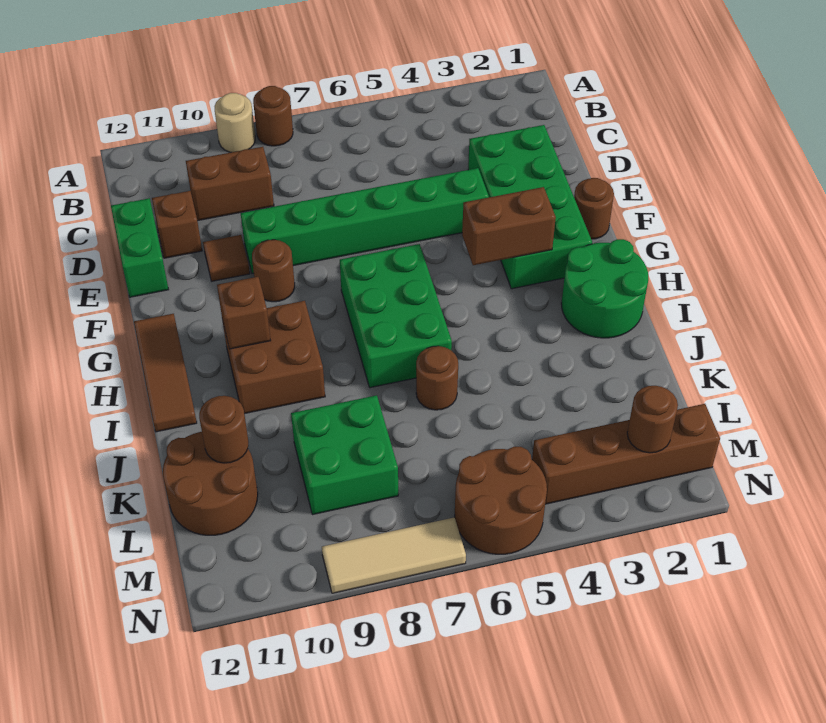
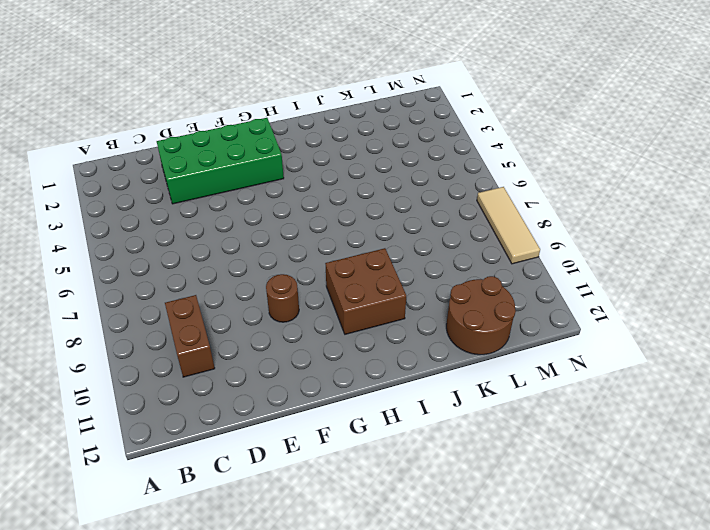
none -> brown round brick A8 level 1
none -> tan round brick A9 level 1
none -> brown brick D11 level 1

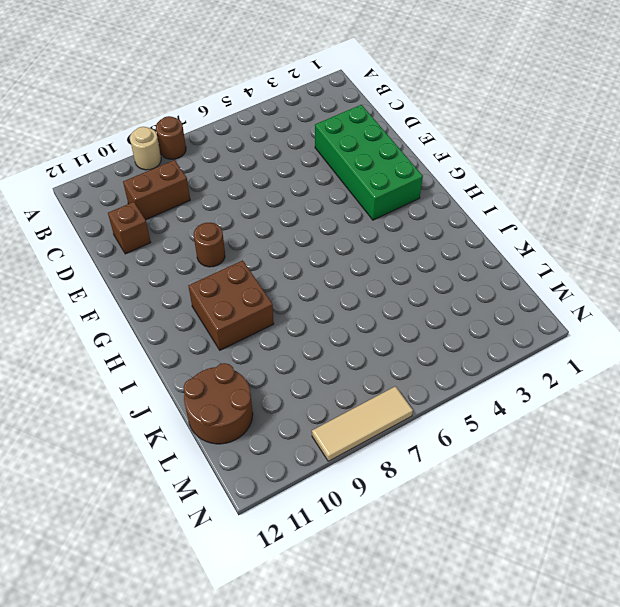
none -> green brick D12:E12 level 1
none -> green brick E4:E9 level 1
none -> brown tile E10 level 1

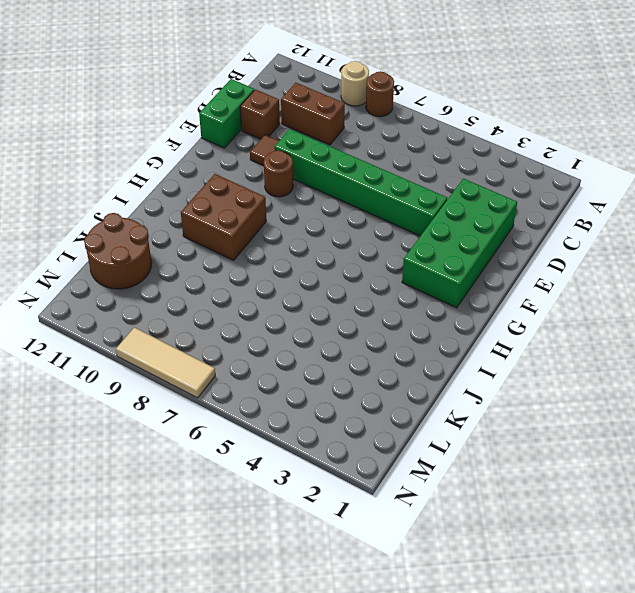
none -> brown round brick F1 level 1
none -> green brick G6:I7 level 1
none -> brown tile G12:I12 level 1

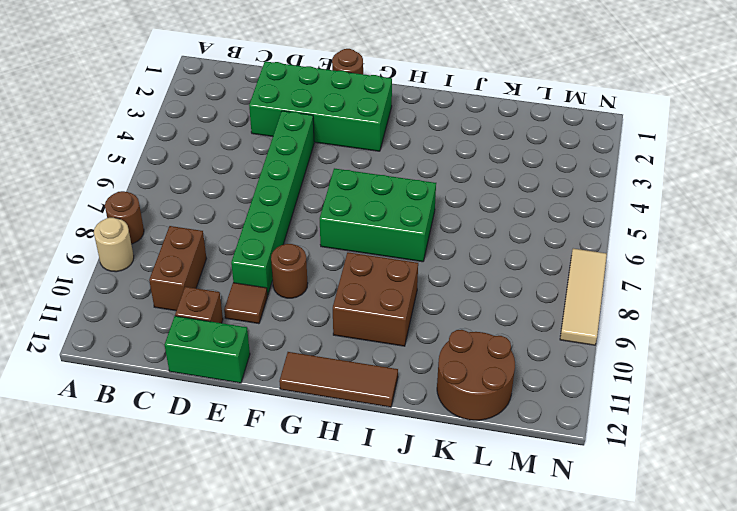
none -> green round brick H1:I2 level 1
none -> brown round brick J6 level 1
none -> green brick K8:L9 level 1

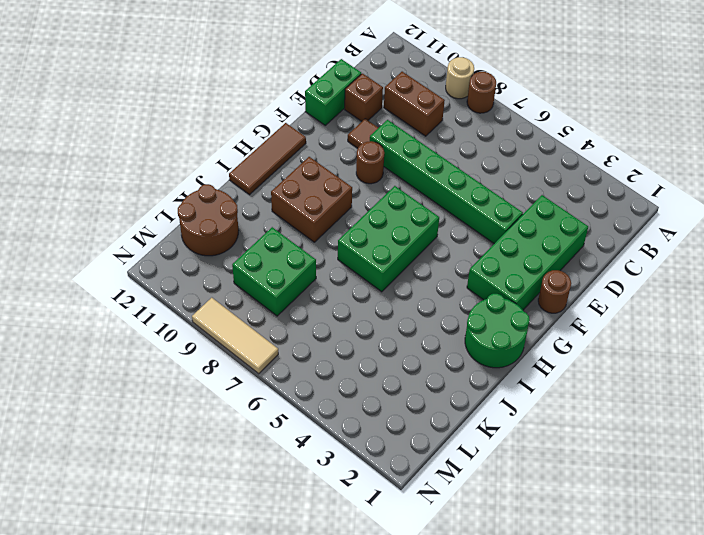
none -> brown round brick J6 level 1
none -> brown brick M1:M4 level 1
none -> brown round brick M5:N6 level 1

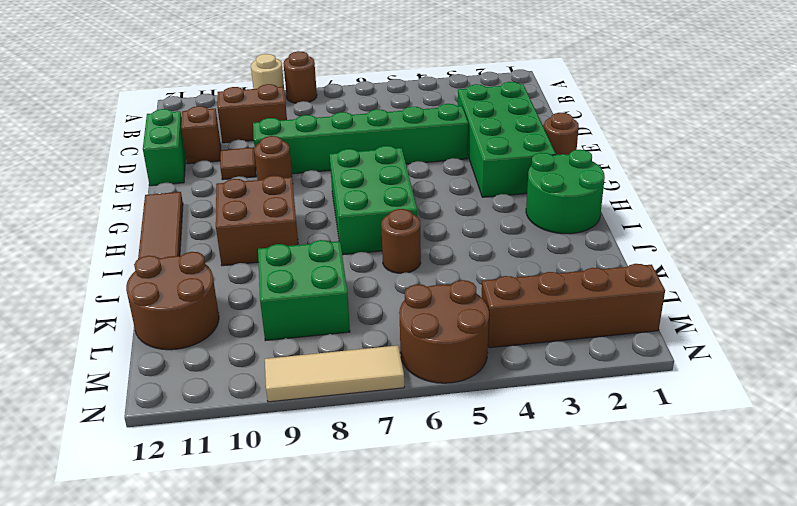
none -> brown brick G3:G4 level 2
none -> brown brick H10 level 2
none -> brown round brick K11 level 2

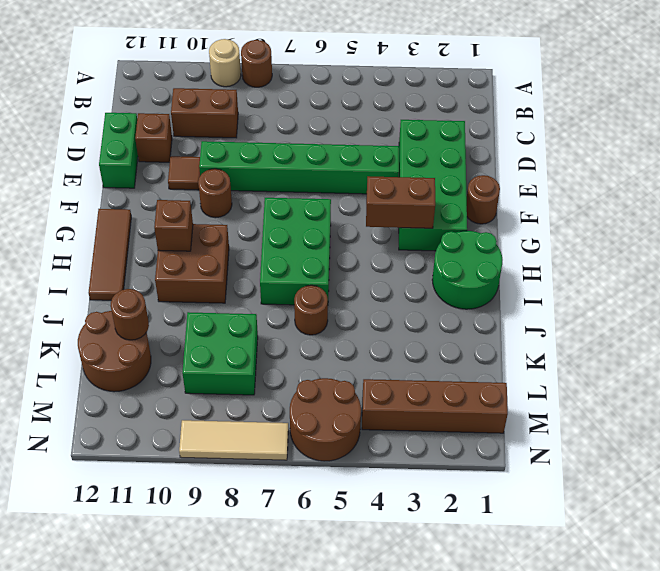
none -> brown round brick M2 level 2

